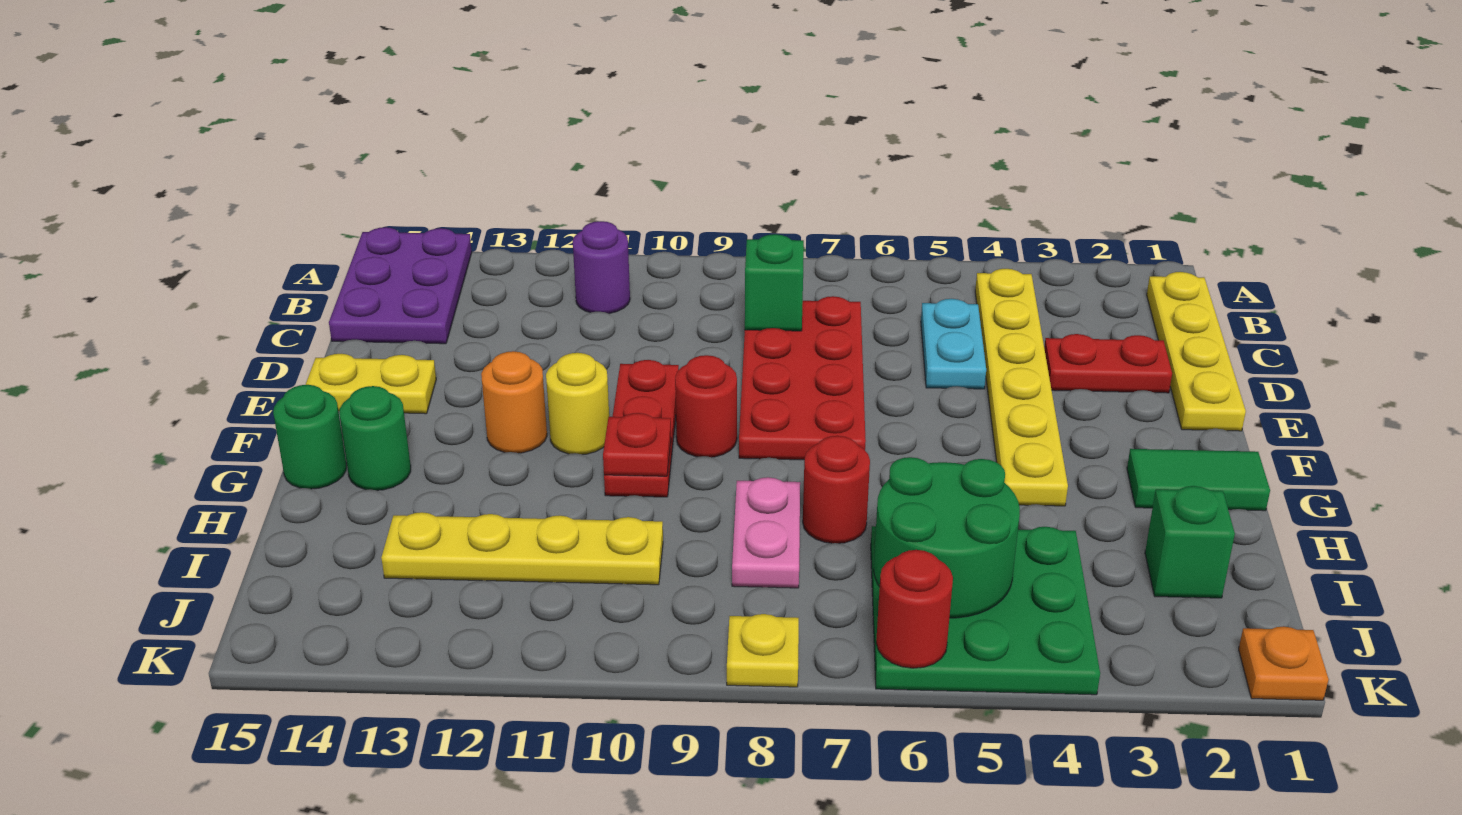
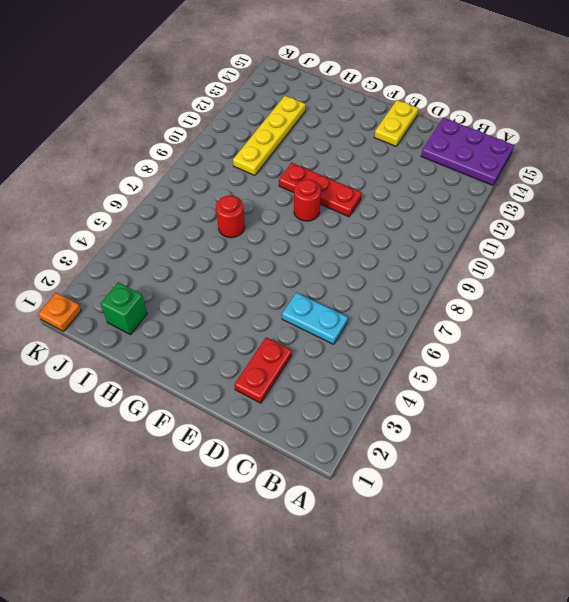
none -> yellow plate B1:E1 level 1
none -> yellow plate B4:G4 level 1
none -> purple round brick B11 level 1

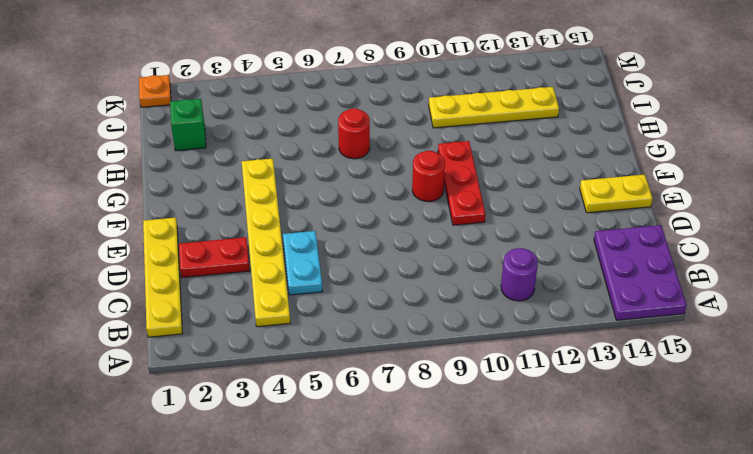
none -> red plate C7:F8 level 1
none -> yellow round brick F11 level 1
none -> orange round brick F12 level 1

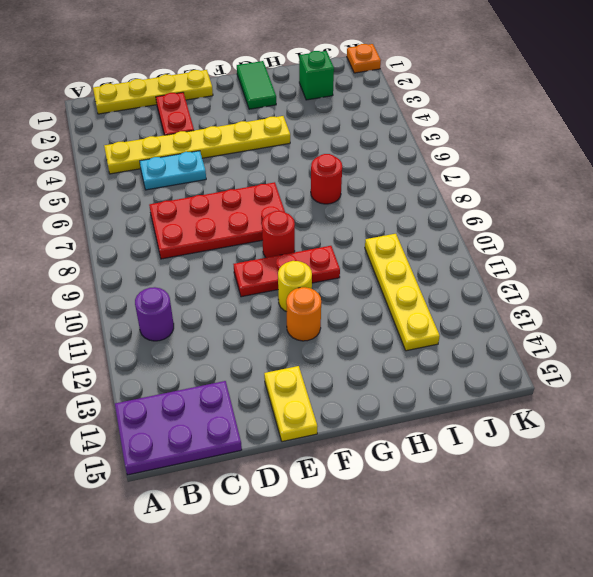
none -> green round brick G14 level 1
none -> green round brick G15 level 1
none -> pink plate H8:I8 level 1

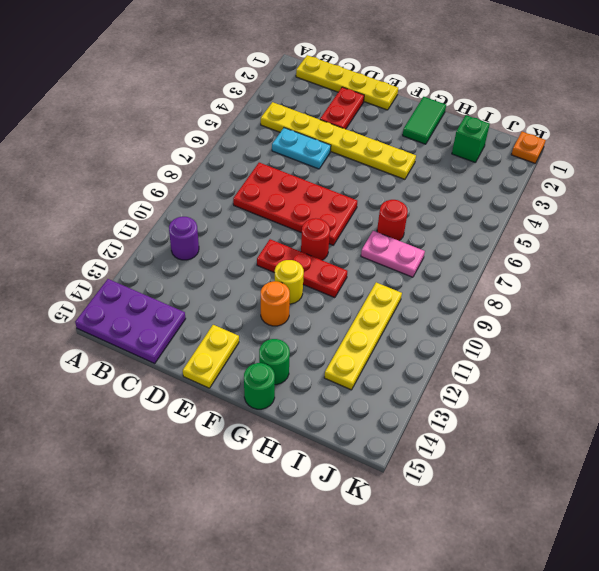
none -> green plate I4:K6 level 1
none -> yellow plate K8 level 1
none -> green brick C8 level 2

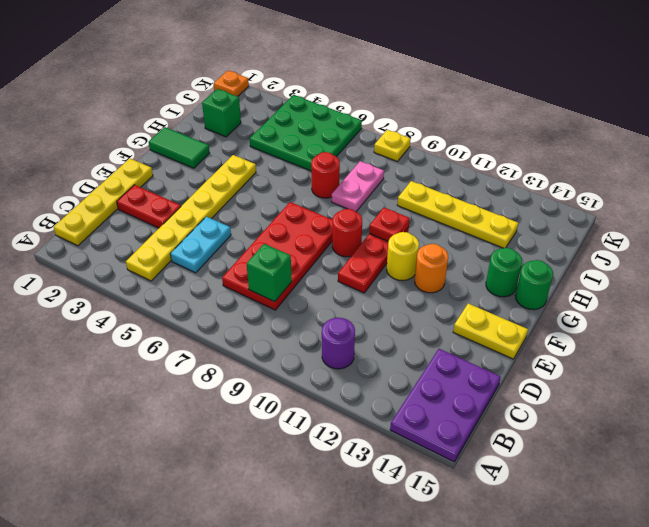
none -> green round brick I5:J6 level 2
none -> red round brick K6 level 2

